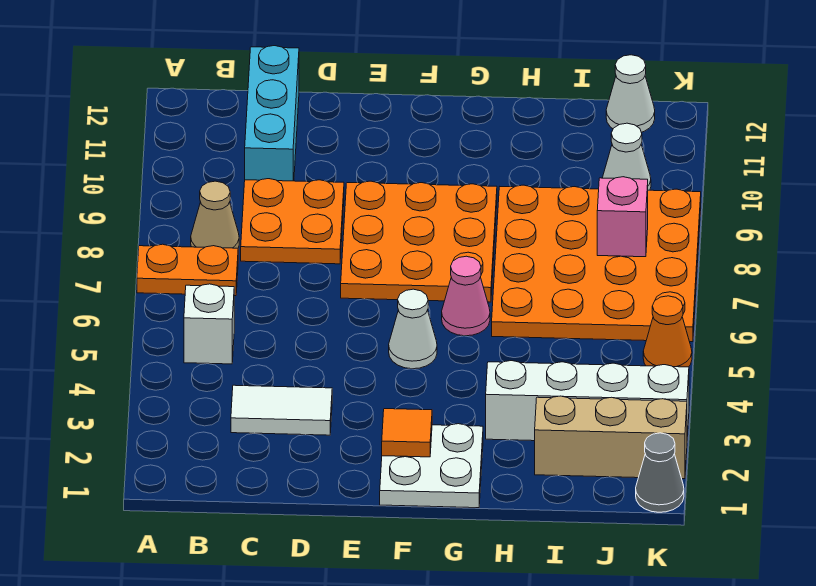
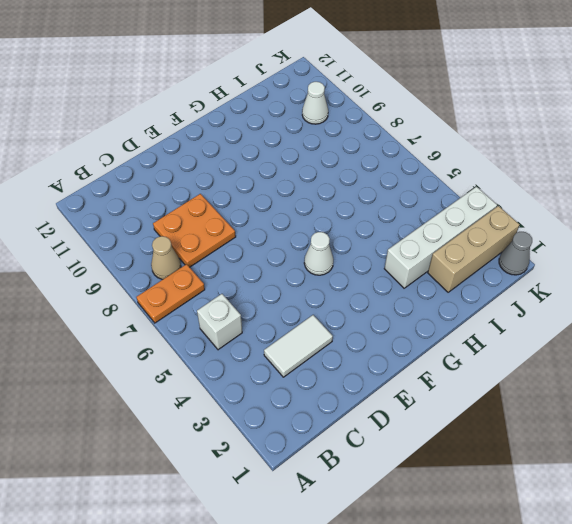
none -> cyan brick C10:C12 level 1
none -> orange plate E7:G9 level 1
none -> white plate F1:G2 level 1

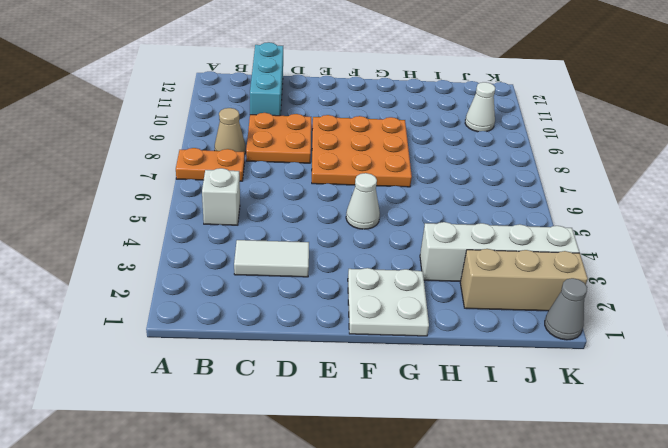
none -> pink cone G6 level 1
none -> orange plate H6:K9 level 1
none -> white cone J12 level 1

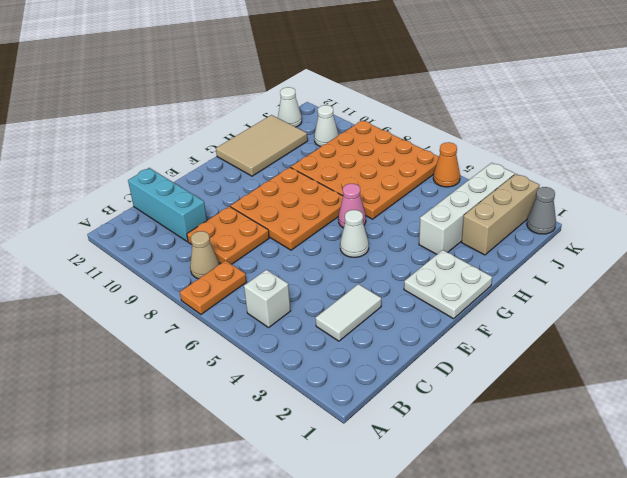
tan tile G11:I12 level 1 -> none
none -> orange tile F2 level 2
none -> pink brick J8 level 2

